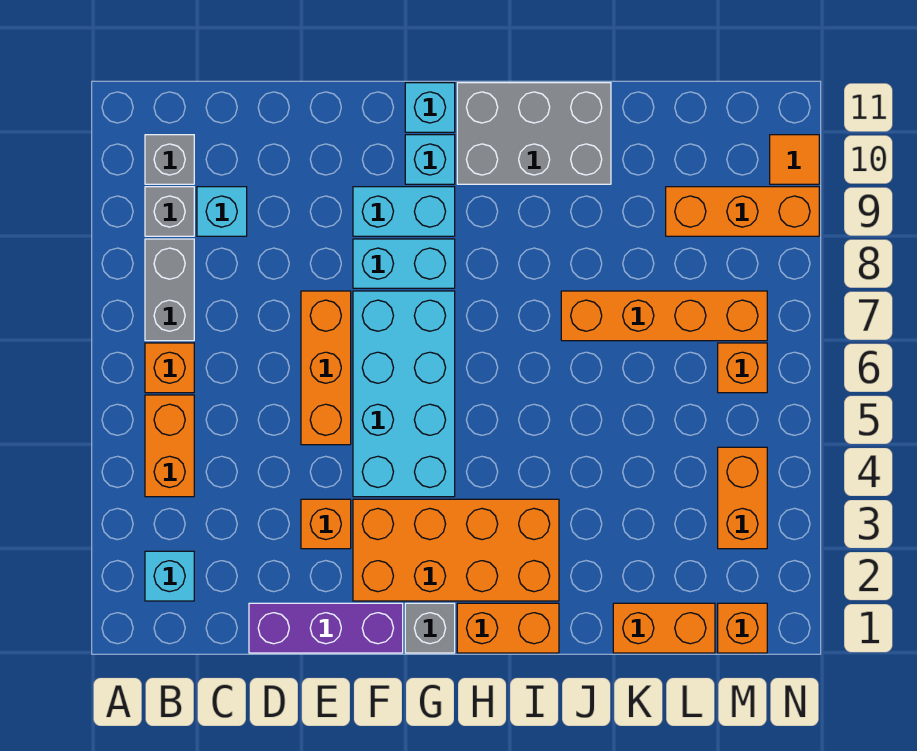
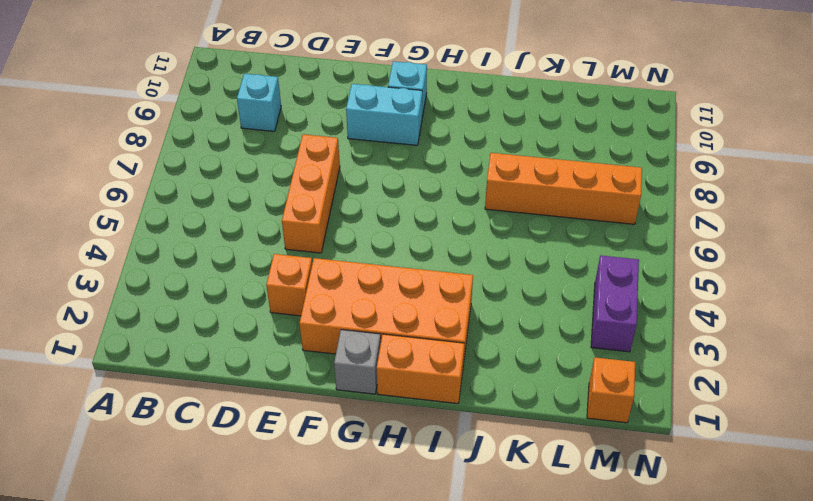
purple brick M3:M4 level 1 -> orange brick M3:M4 level 1
none -> cyan brick B2 level 1
none -> orange brick B4:B5 level 1
none -> orange brick B6 level 1

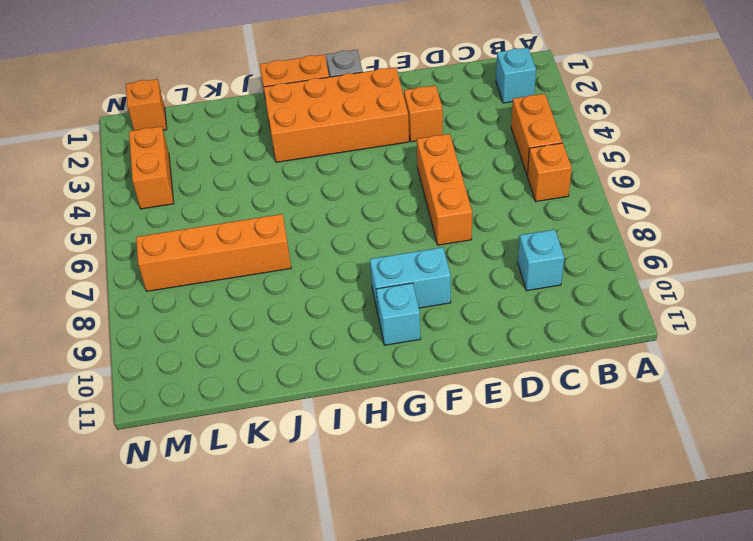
none -> grey brick B7:B8 level 1
none -> grey brick B9 level 1
none -> grey brick B10 level 1

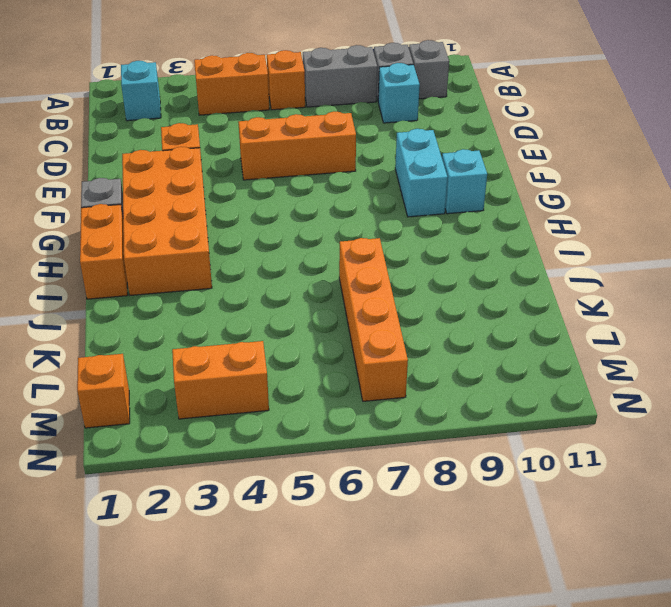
none -> purple brick D1:F1 level 1
none -> cyan brick F4:G7 level 1
none -> cyan brick F8:G8 level 1

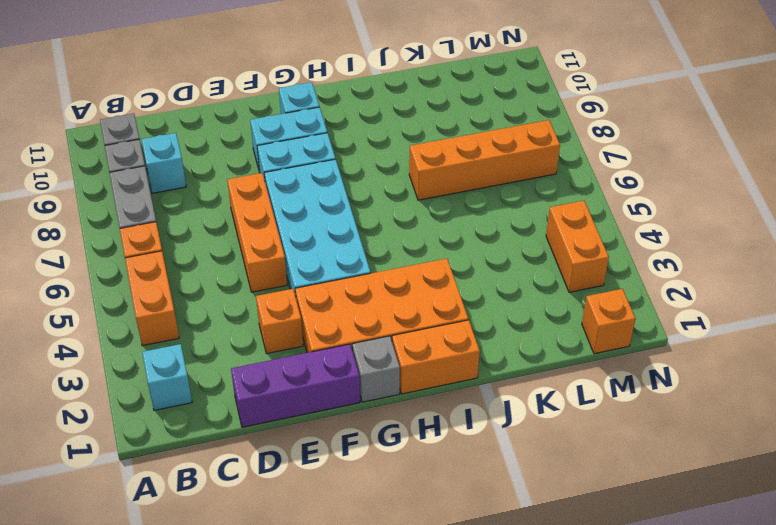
none -> cyan brick G11 level 1
none -> grey brick H10:J11 level 1
none -> orange brick K1:L1 level 1

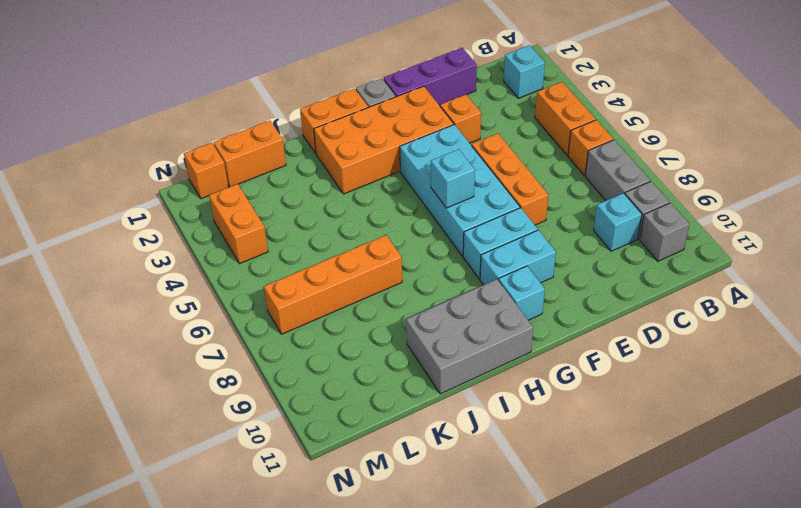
cyan brick G6 level 2 -> cyan brick G11 level 1
none -> orange brick L9:N9 level 1
none -> orange brick M6 level 1
none -> orange tile N10 level 1

